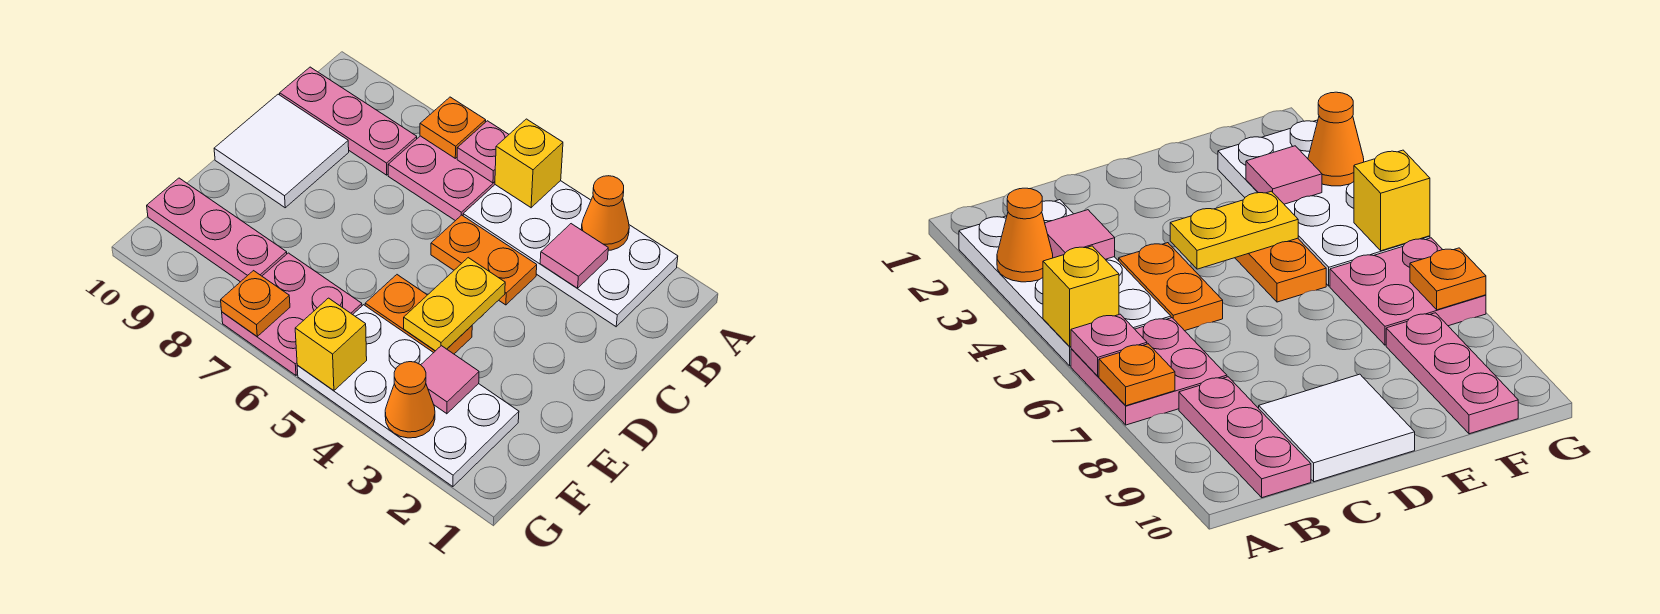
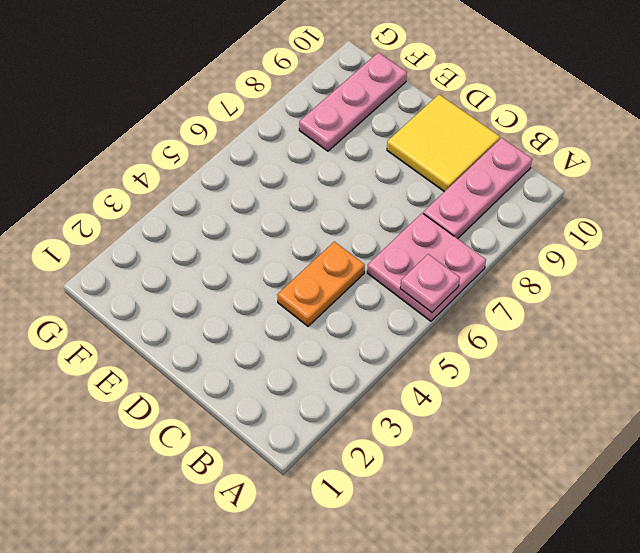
yellow tile C9:D10 level 1 -> white tile C9:D10 level 1
none -> white plate A2:B5 level 1
none -> orange plate E4:E5 level 1
none -> white plate F2:G5 level 1

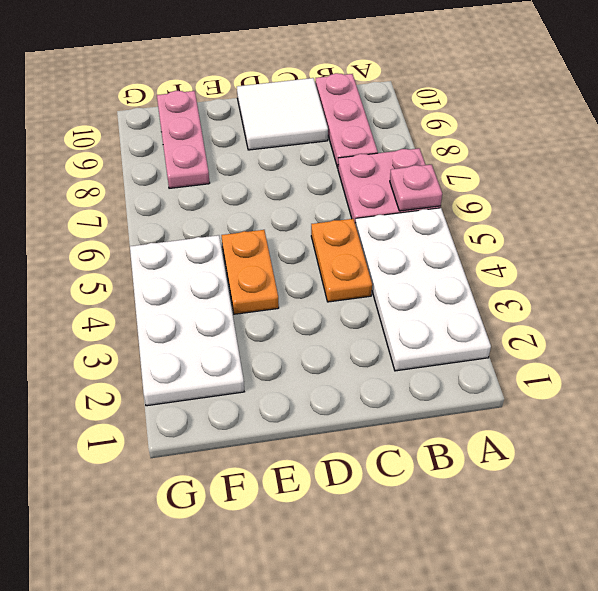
none -> pink plate F6:G7 level 1
none -> orange cone A3 level 2
none -> yellow brick A5 level 2

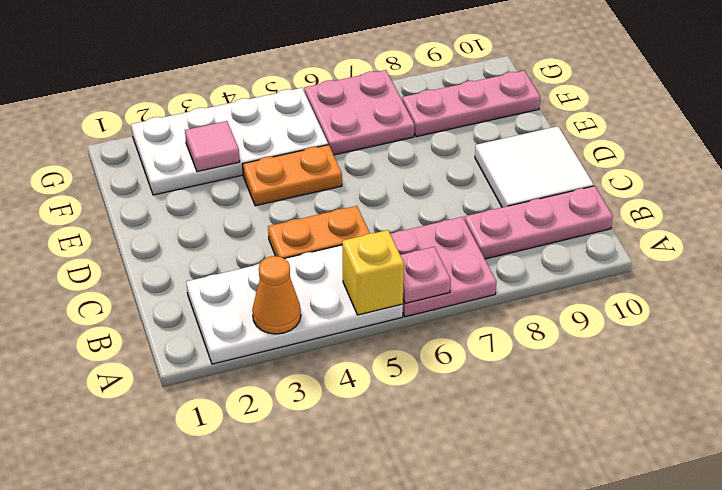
none -> orange plate A7 level 2
none -> pink tile B3 level 2
none -> yellow plate D4:E4 level 2

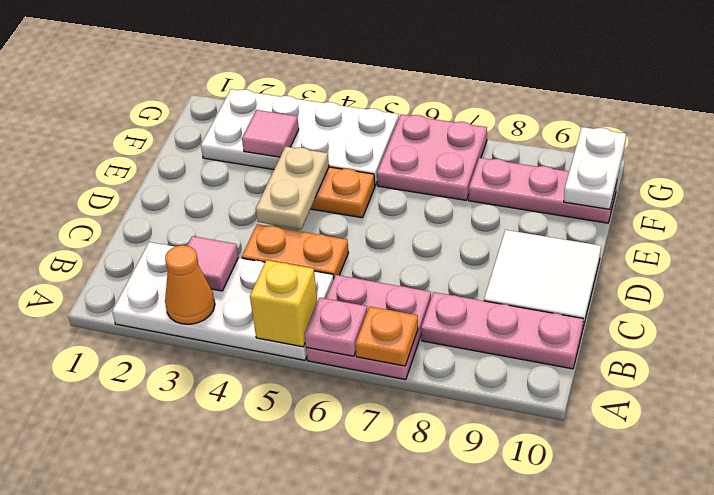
tan plate D4:E4 level 2 -> yellow plate D4:E4 level 2
white plate F10:G10 level 2 -> none
none -> orange cone G3 level 2
none -> yellow brick G5 level 2
none -> orange plate G7 level 2

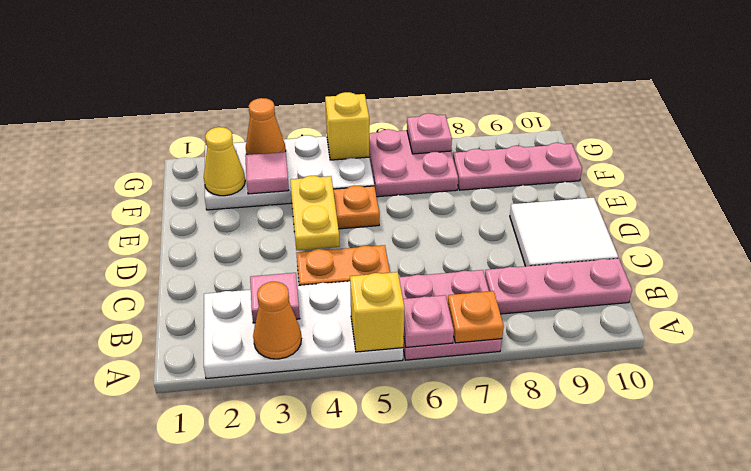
yellow cone F2 level 2 -> none
pink plate G7 level 2 -> orange plate G7 level 2

